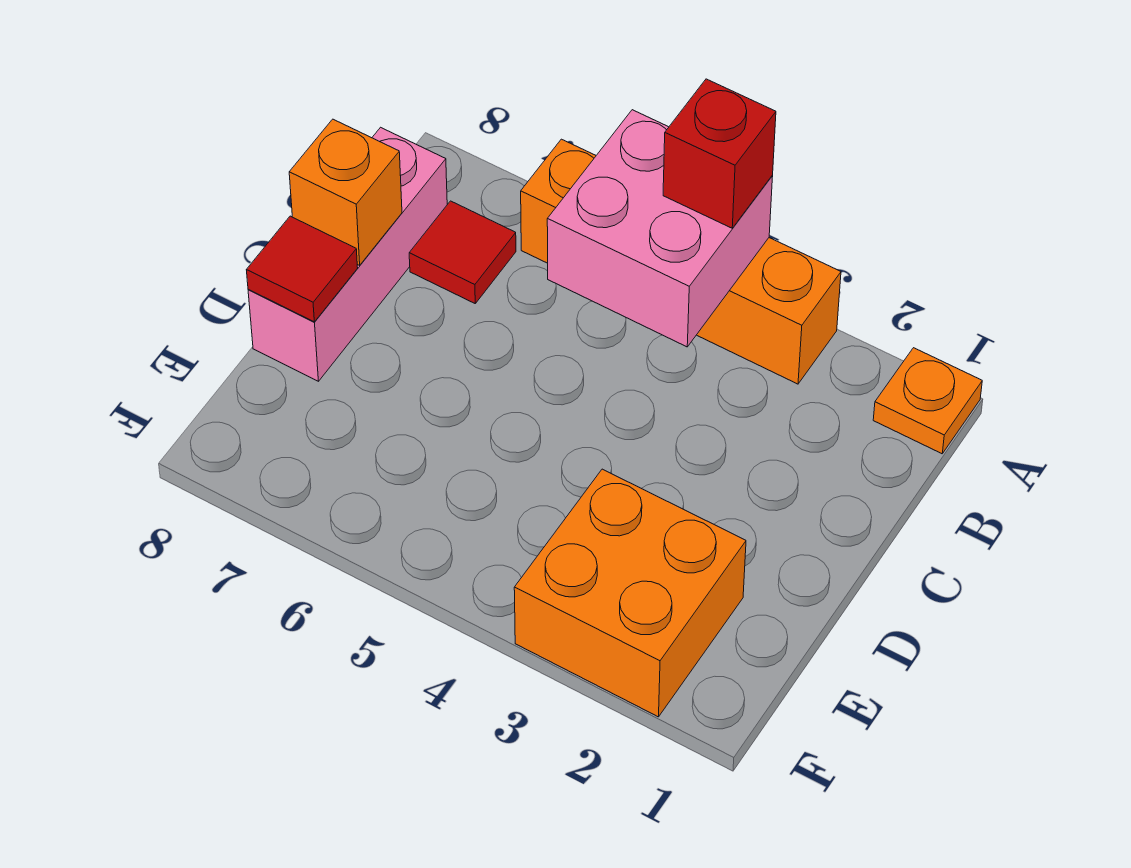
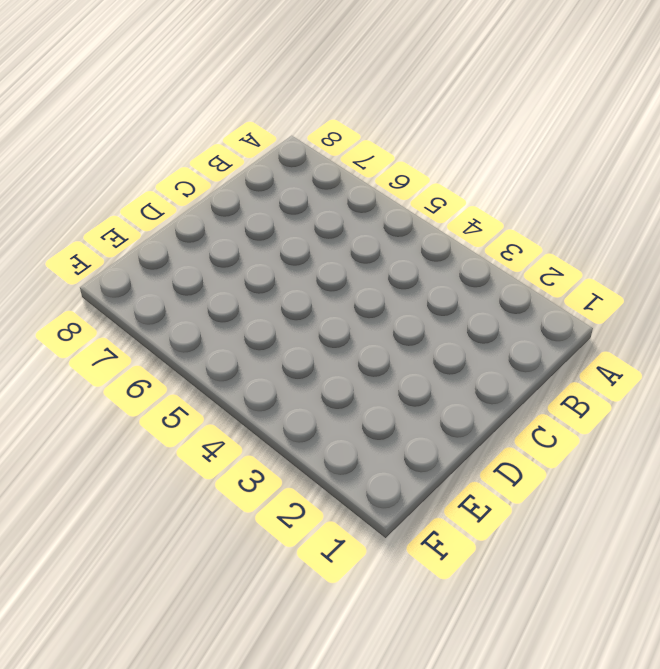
none -> orange plate A1 level 1
none -> orange brick A3:A6 level 1

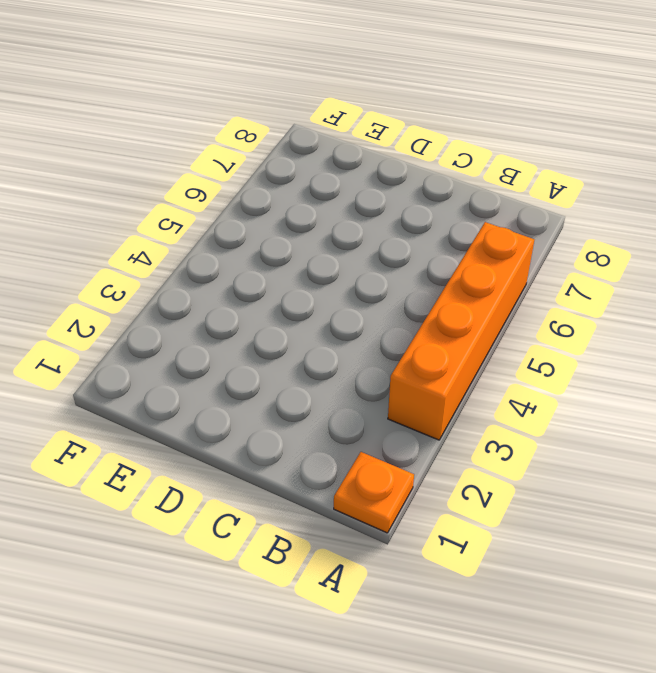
none -> red tile B7 level 1
none -> pink brick B8:D8 level 1

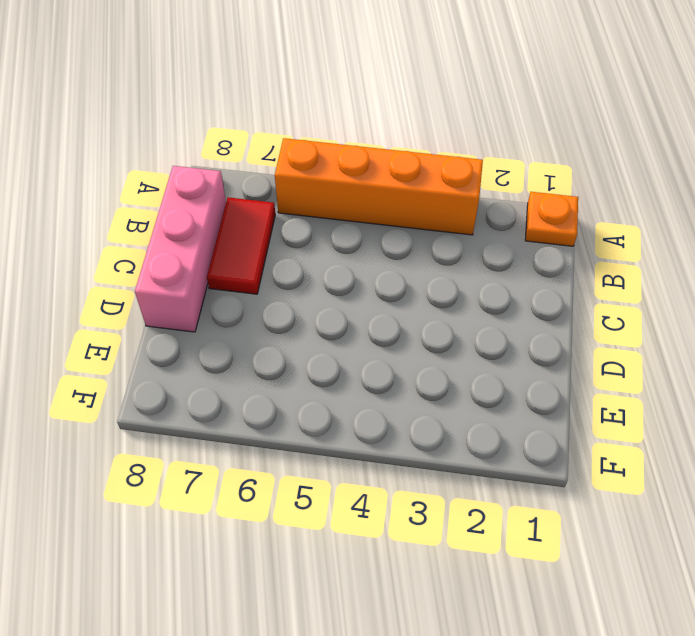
red tile B7:C7 level 1 -> red tile B7 level 1
none -> orange brick E2:F3 level 1
none -> pink brick A4:B5 level 2

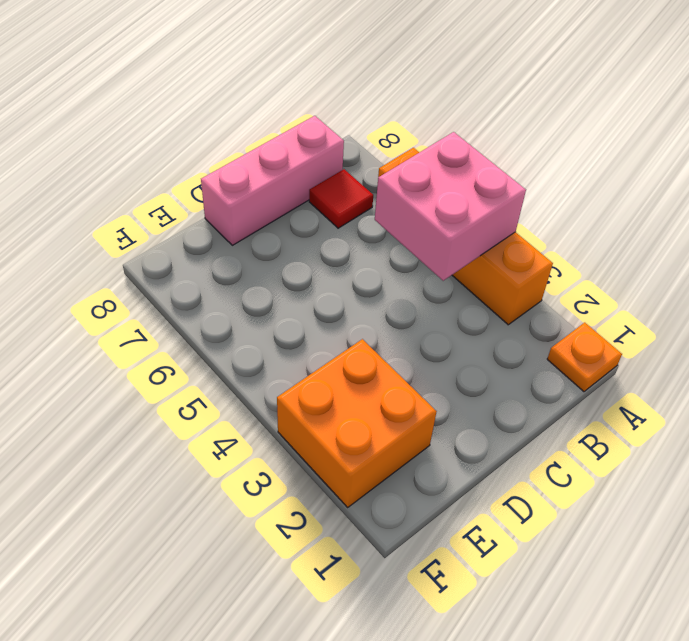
none -> orange brick C8 level 2
none -> red tile D8 level 2

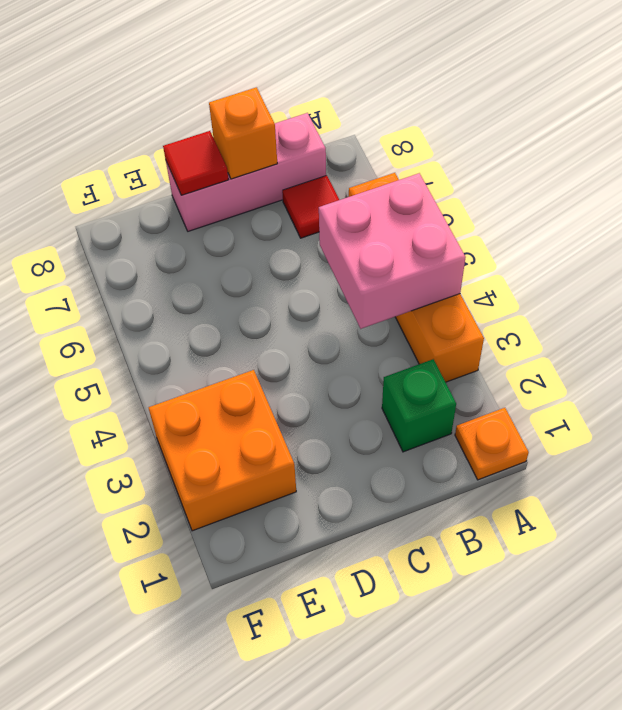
green brick B2 level 1 -> none
none -> red brick A4 level 3

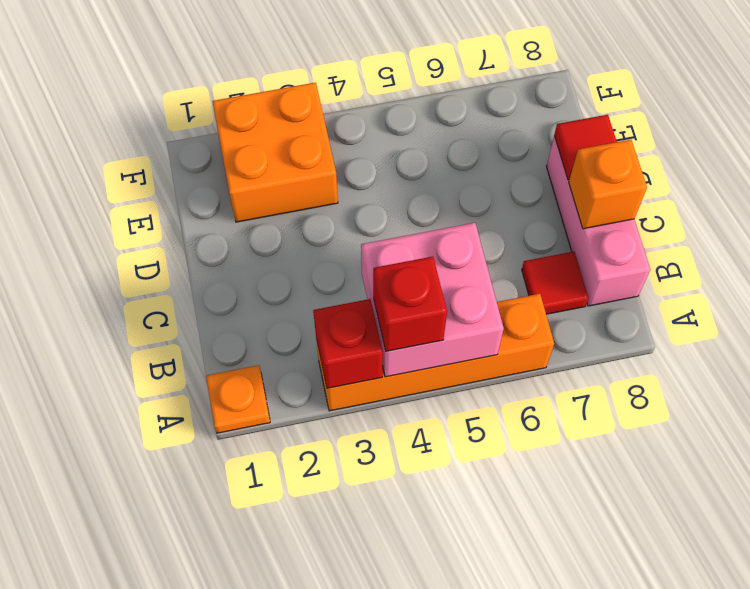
red brick A3 level 2 -> none

